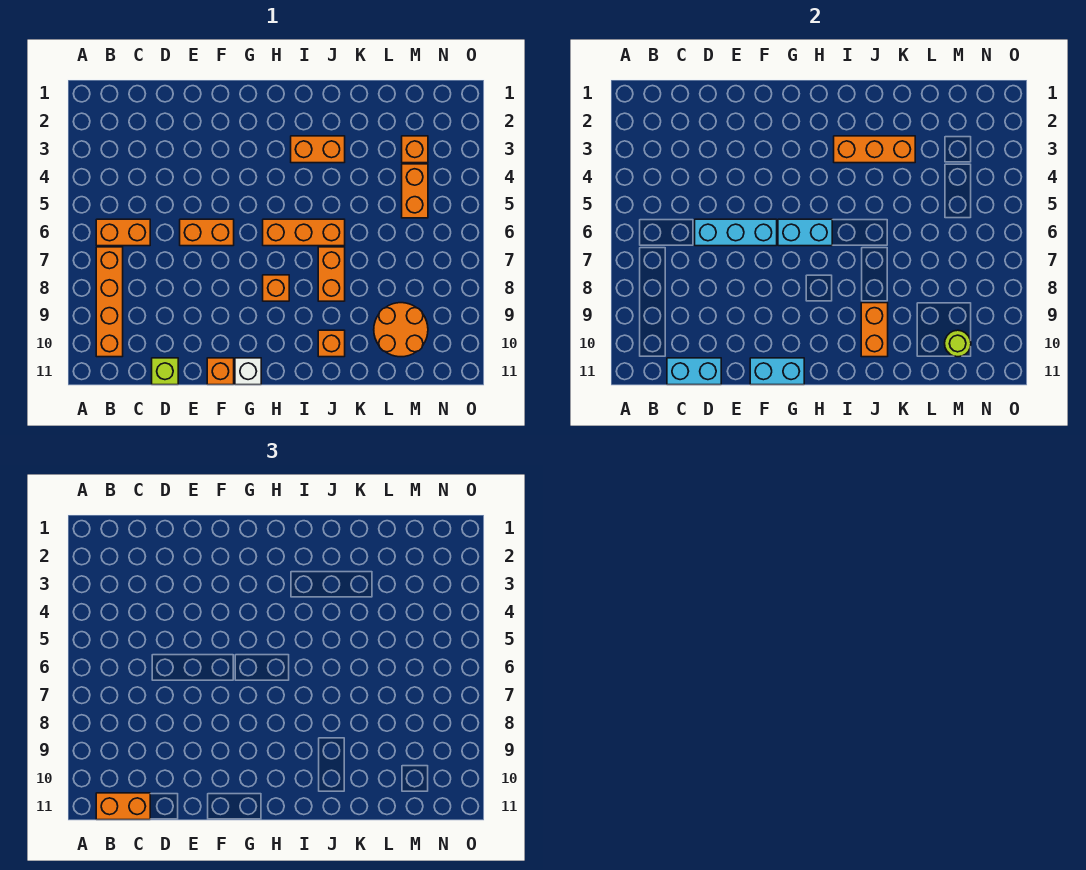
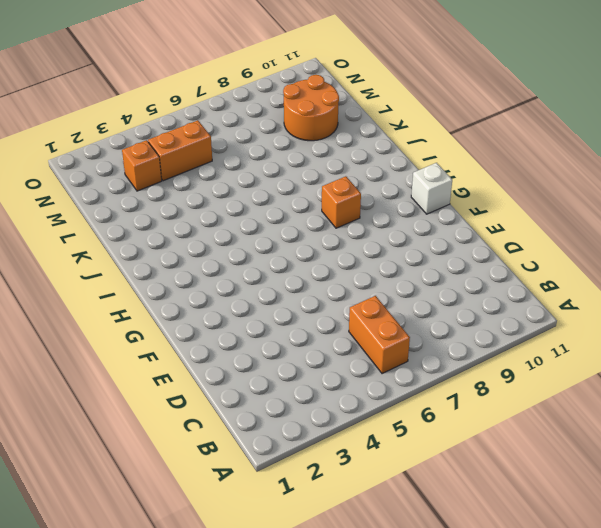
none -> orange brick B7:B10 level 1
none -> lime brick D11 level 1
none -> orange brick E6:F6 level 1

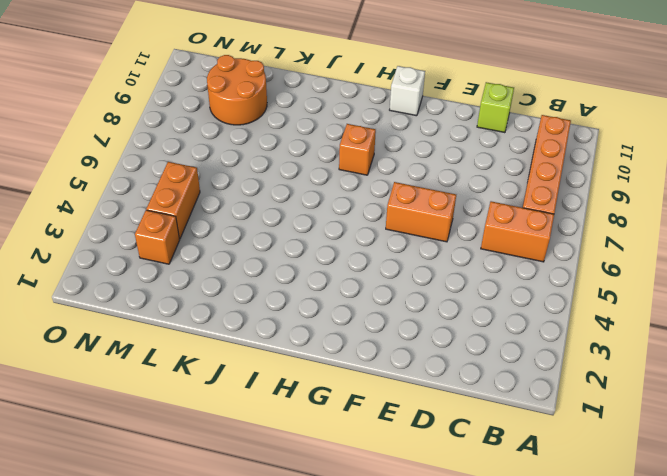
none -> orange brick F11 level 1
none -> orange brick H6:J6 level 1
none -> orange brick I3:J3 level 1

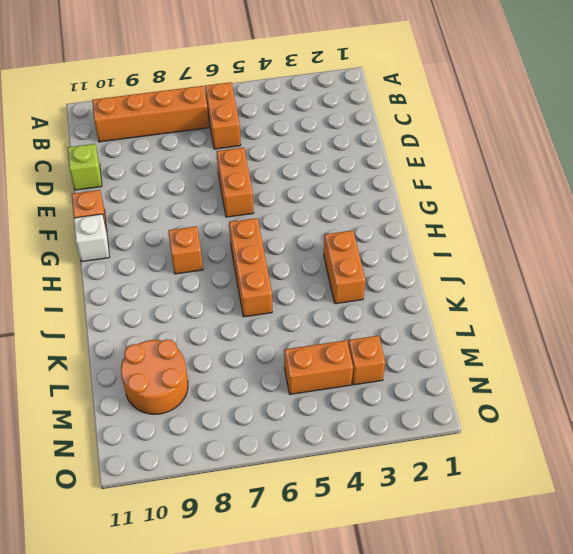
none -> orange brick J7:J8 level 1
none -> orange brick J10 level 1
none -> cyan brick C11:D11 level 2

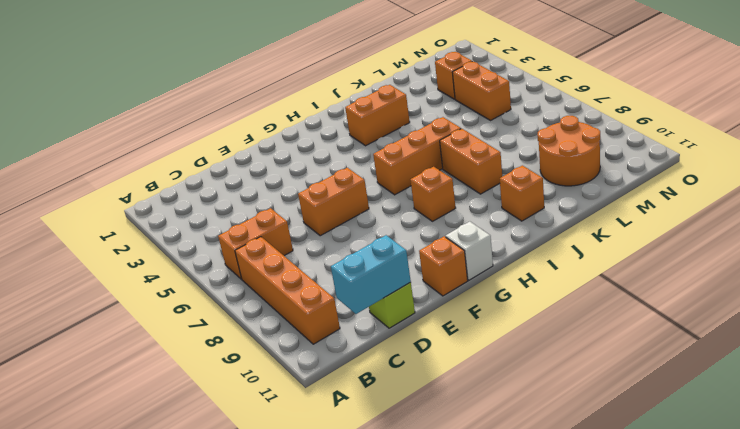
none -> cyan brick D6:F6 level 2
none -> cyan brick F11:G11 level 2
none -> cyan brick G6:H6 level 2

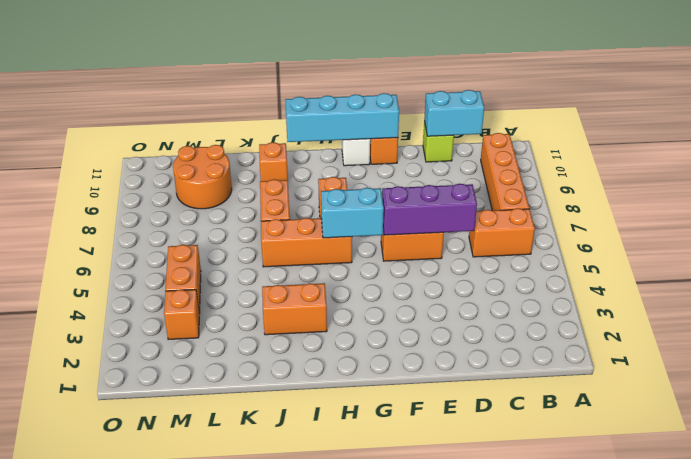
purple brick D6:F6 level 2 -> cyan brick D6:F6 level 2
cyan brick F11:I11 level 2 -> cyan brick F11:G11 level 2
none -> orange brick I3:K3 level 2
none -> orange brick J9:J10 level 2
none -> lime round brick M10 level 2

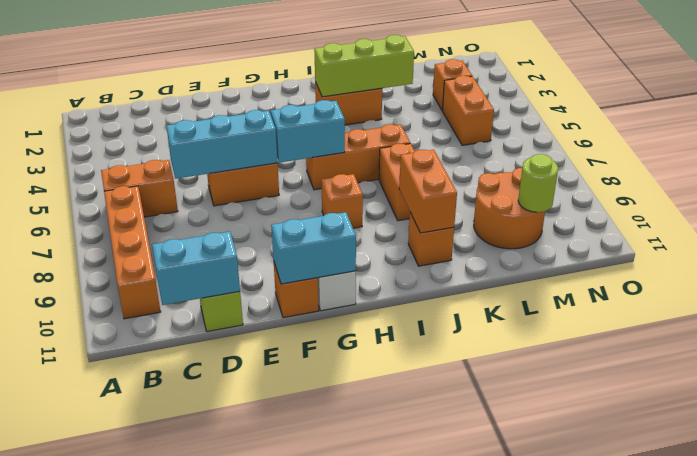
lime brick I3:K3 level 2 -> orange brick I3:K3 level 2
none -> orange brick B11:C11 level 3

